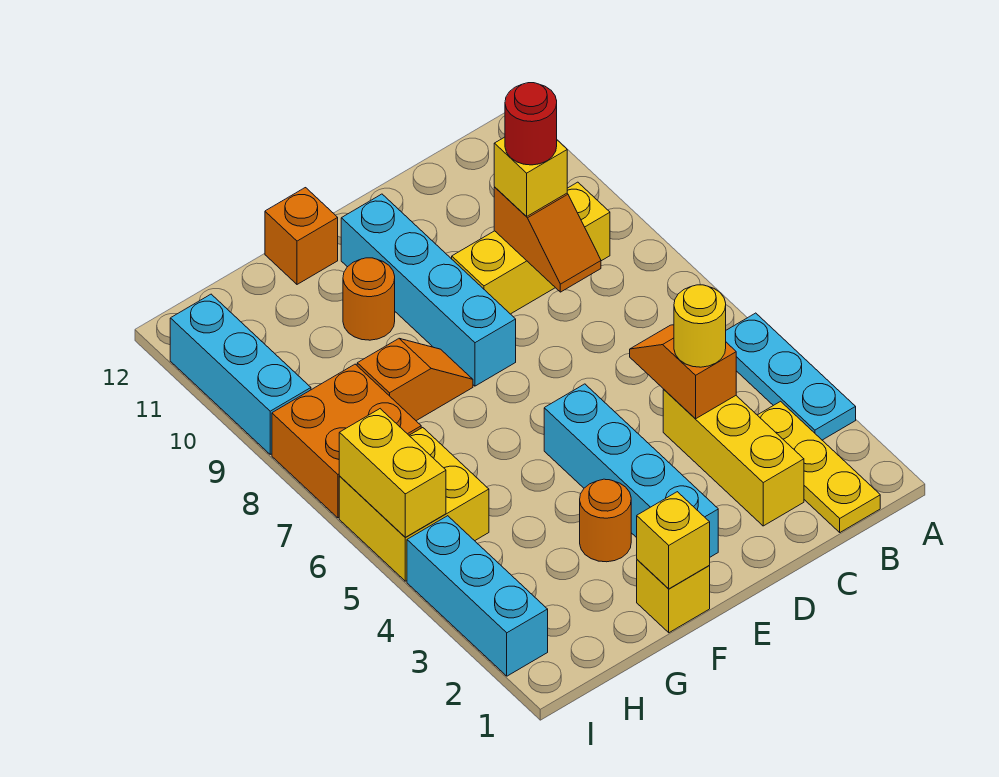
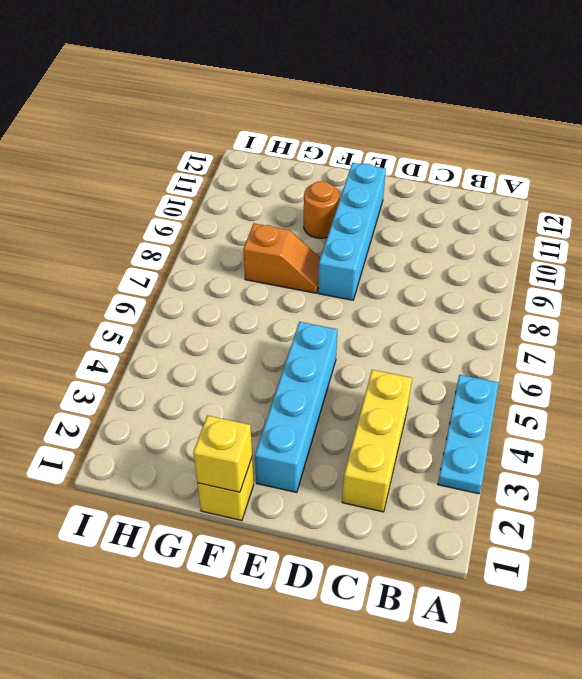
none -> yellow plate B1:B3 level 1
none -> yellow brick B9:D9 level 1
none -> orange round brick F3 level 1

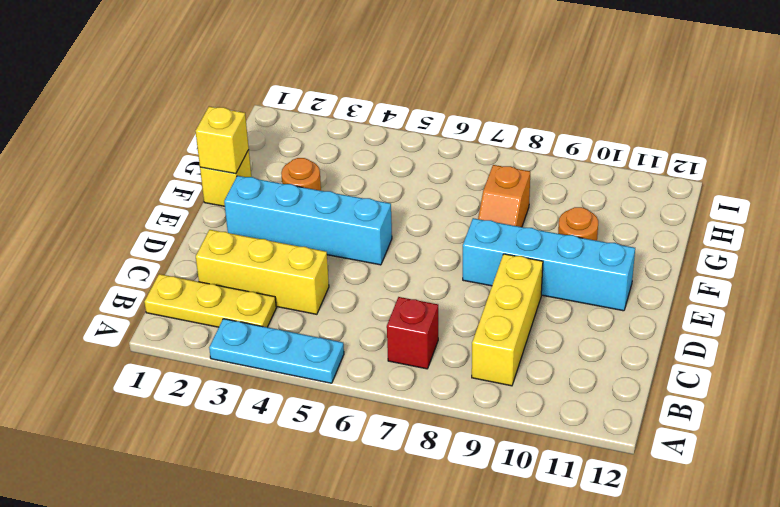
red brick B7 level 1 -> none
none -> orange brick F12 level 1
none -> yellow brick H5:I6 level 1
none -> orange brick H7:I8 level 1

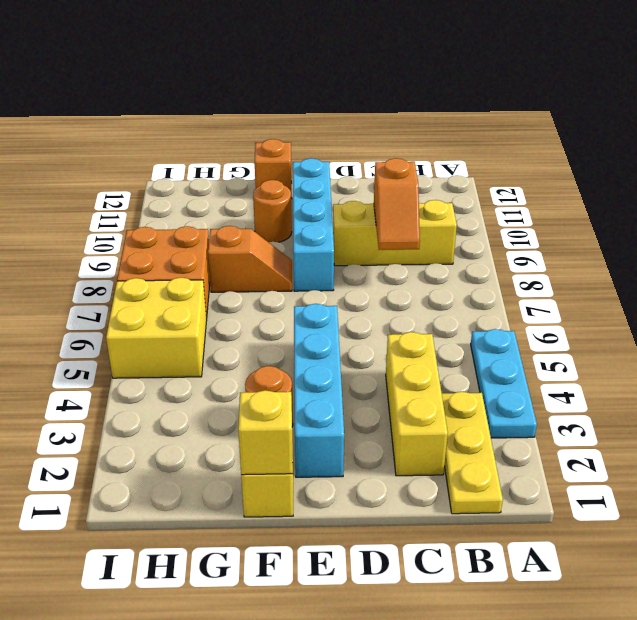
none -> cyan brick I2:I4 level 1
none -> cyan brick I9:I11 level 1
none -> orange slope C4:C5 level 2 top 4

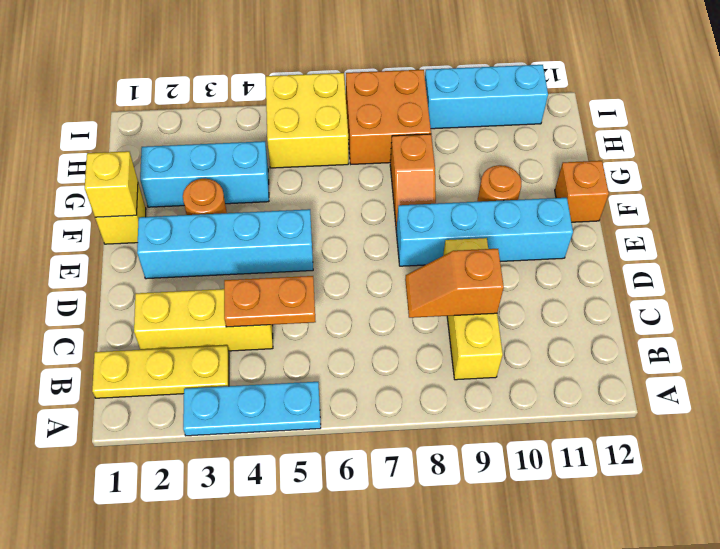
orange plate C4:C5 level 2 -> orange slope C4:C5 level 2 top 4
cyan brick G2:G4 level 1 -> cyan brick I2:I4 level 1
none -> yellow brick I5:I6 level 2
none -> yellow round brick C4 level 3
none -> yellow brick C9 level 3

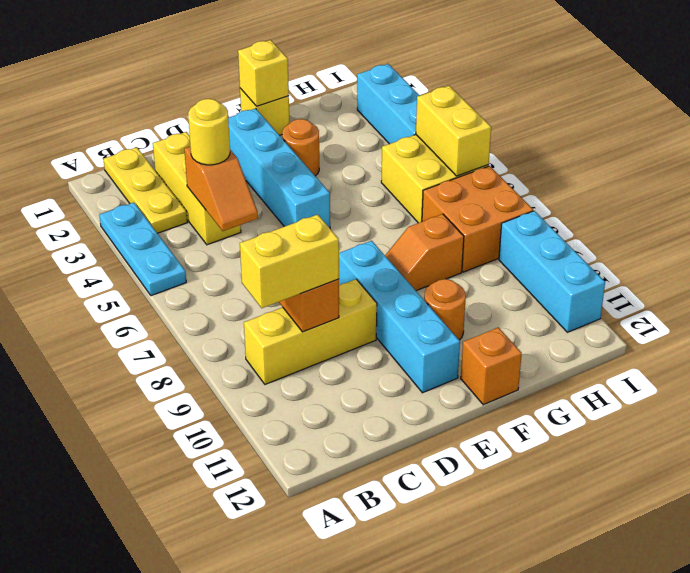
yellow brick B9:C9 level 3 -> yellow brick C9 level 3
none -> red round brick C9 level 4

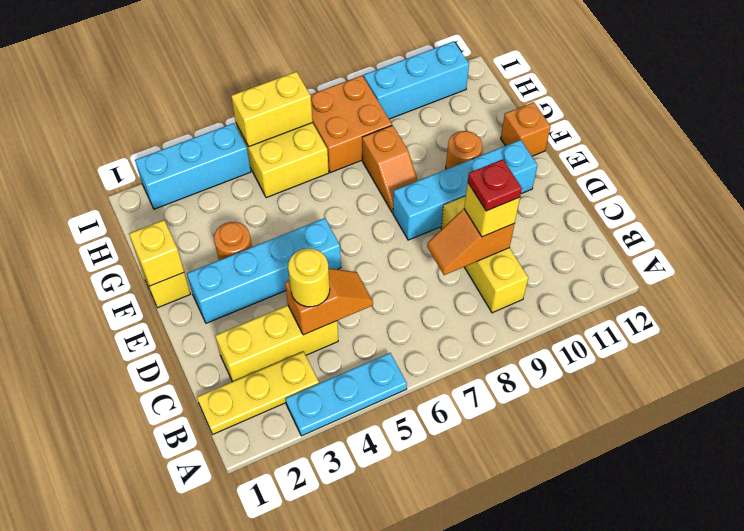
red plate C9 level 4 -> red round brick C9 level 4

